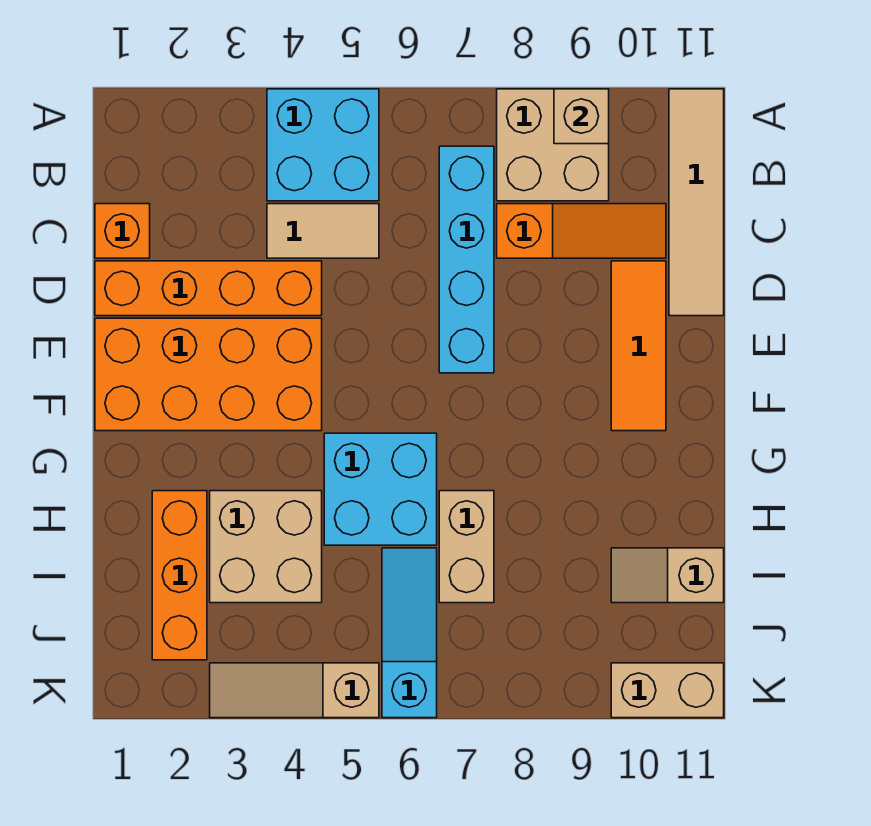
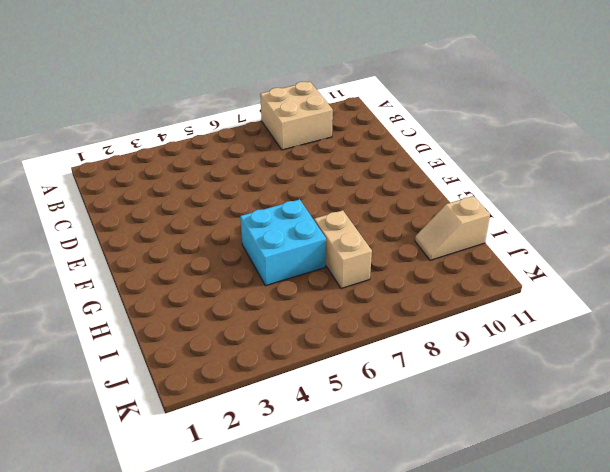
none -> cyan brick A4:B5 level 1
none -> tan tile A11:D11 level 1
none -> cyan brick B7:E7 level 1

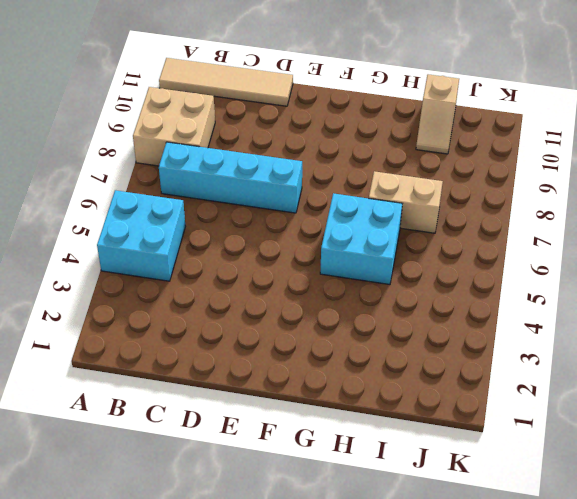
none -> orange brick C1 level 1
none -> tan tile C4:C5 level 1
none -> orange slope C8:C10 level 1 top 8

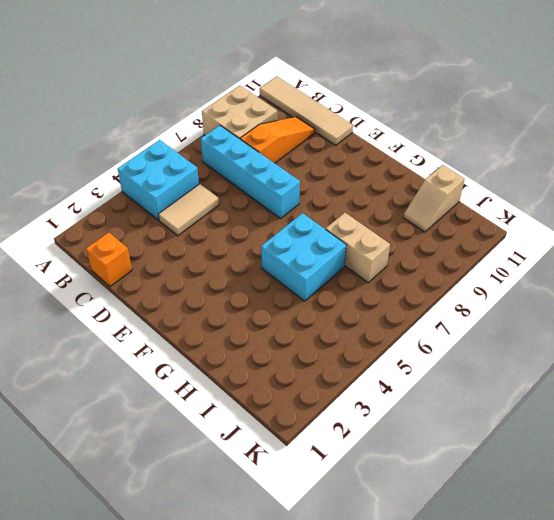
none -> orange brick D1:D4 level 1
none -> orange tile D10:F10 level 1
none -> orange brick E1:F4 level 1

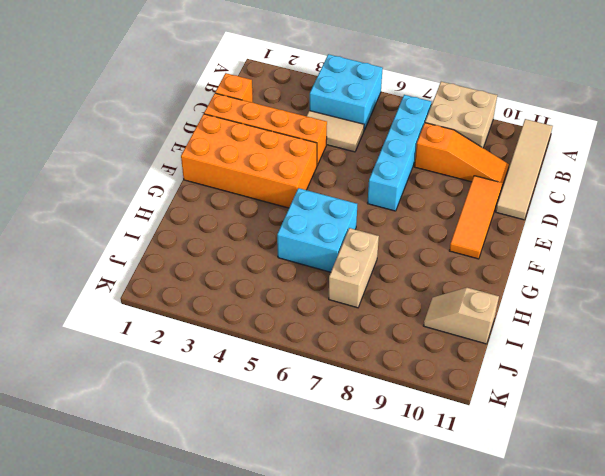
none -> orange brick H2:J2 level 1
none -> tan brick H3:I4 level 1
none -> cyan slope I6:K6 level 1 top K

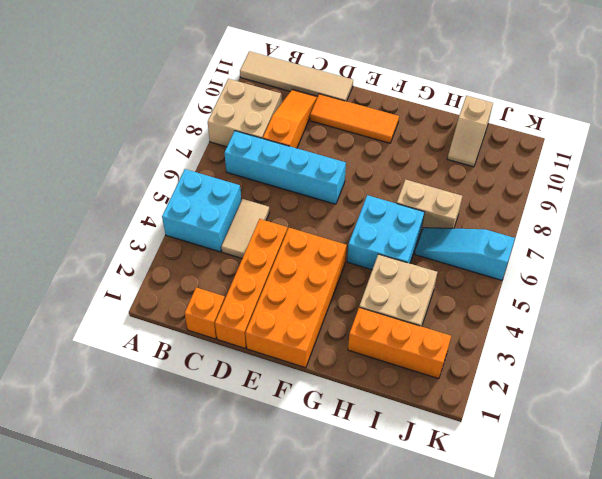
none -> tan slope K3:K5 level 1 top 5
none -> tan brick K10:K11 level 1
none -> tan brick A9 level 2

